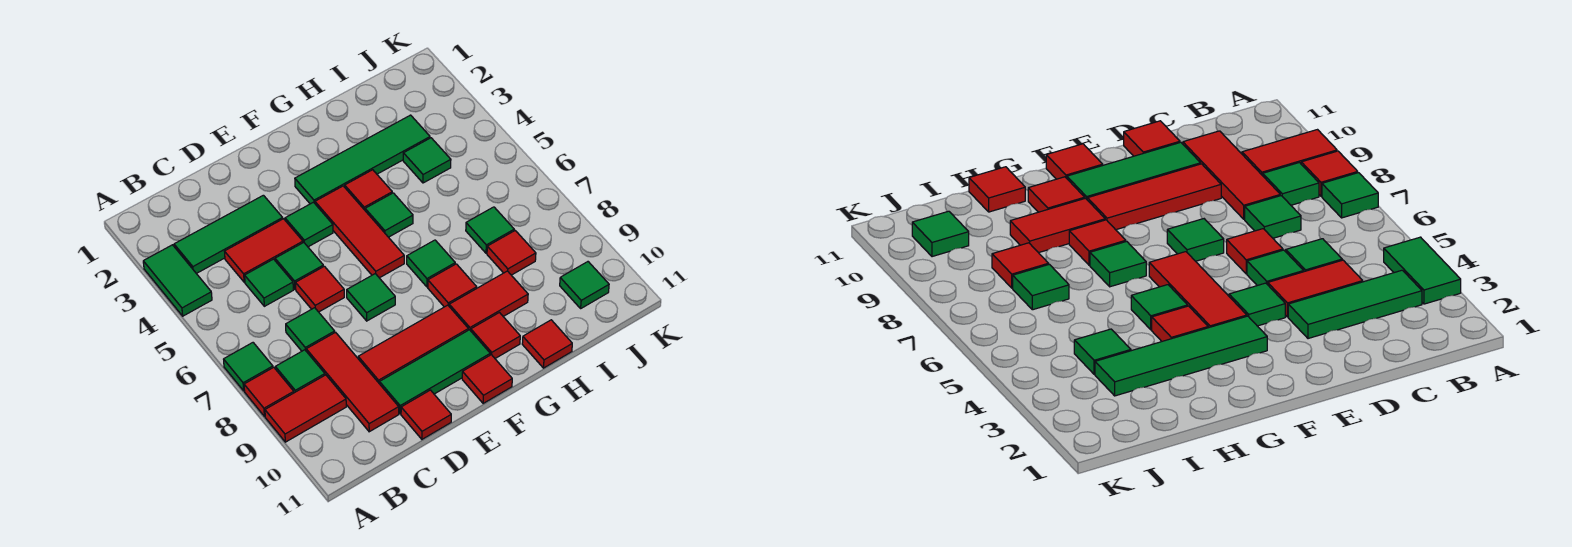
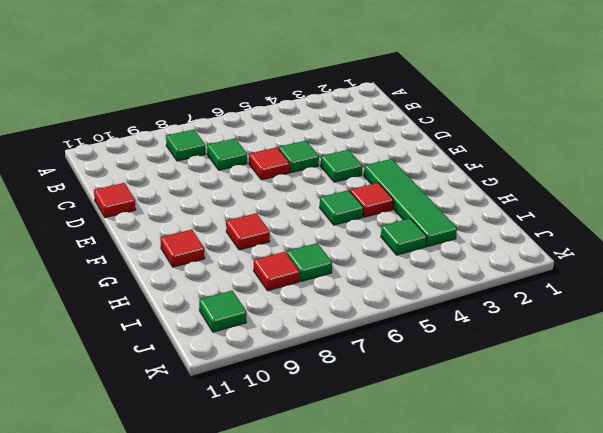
none -> green tile A3:A4 level 1
none -> green tile A7 level 1
none -> red tile A8 level 1
none -> red tile A9:B9 level 1

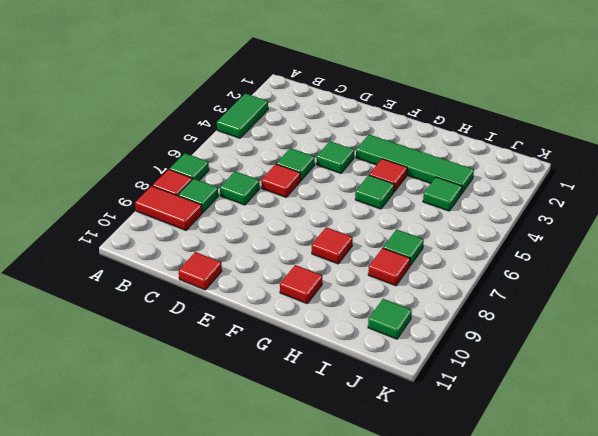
none -> green tile B3:D3 level 1
none -> red tile C4:D4 level 1
none -> green tile C5 level 1
none -> red tile C8:C10 level 1

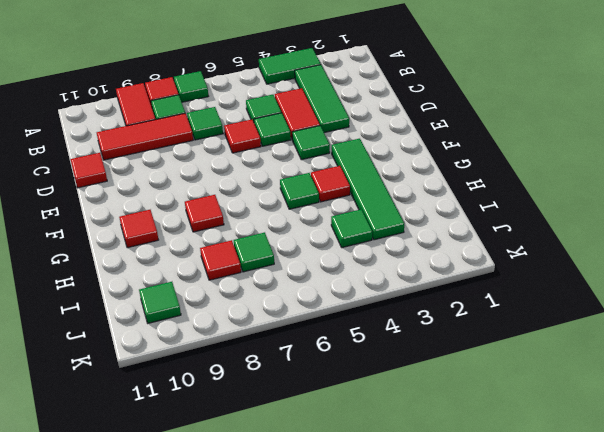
none -> red tile D9:F9 level 1
none -> green tile D10:F10 level 1
none -> green tile E7 level 1
none -> red tile F4:F6 level 1

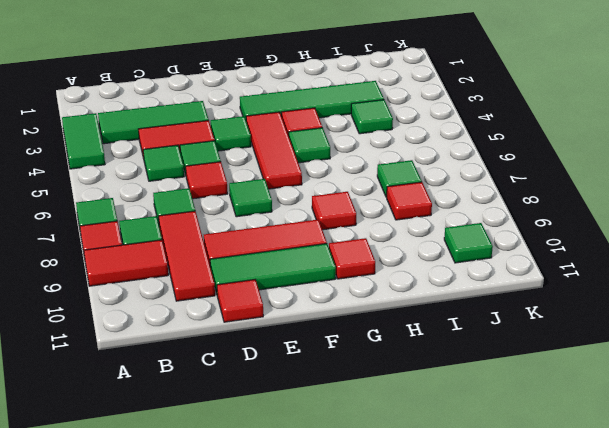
none -> red tile F11 level 1
none -> green tile G7 level 1
none -> red tile G9:H9 level 1
none -> red tile H11 level 1

